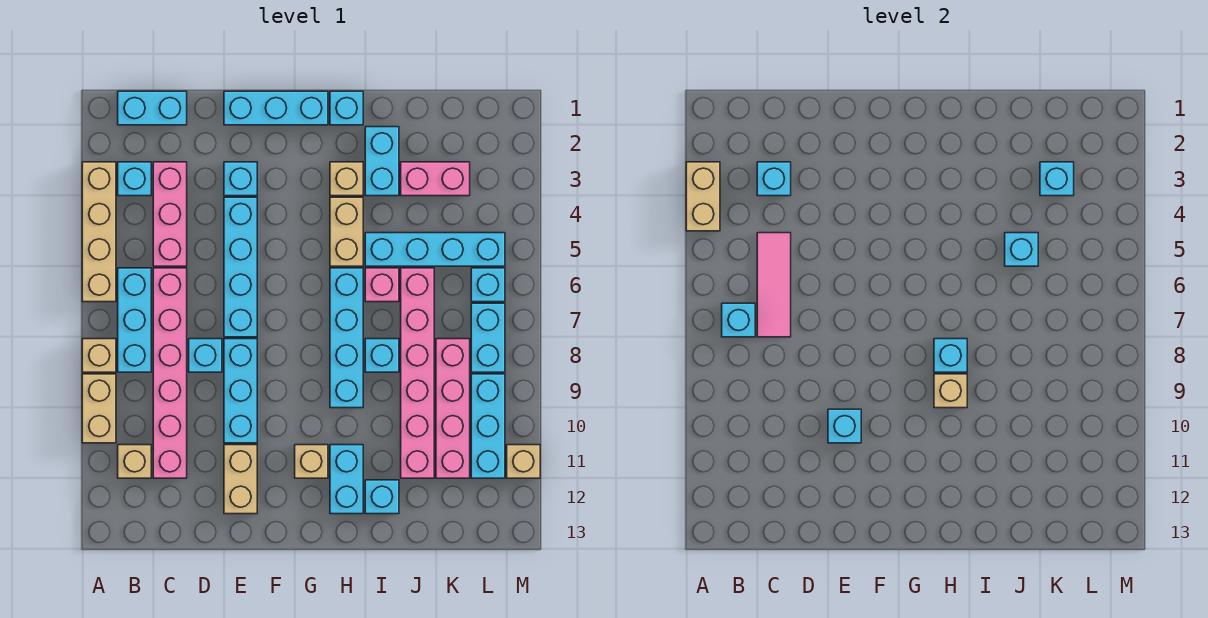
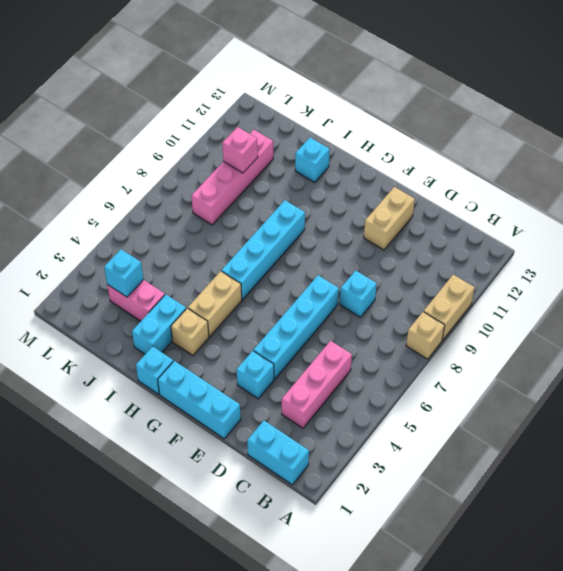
pink brick K10 level 2 -> pink brick I6 level 1
none -> tan brick A3:A6 level 1
none -> cyan brick B3 level 1
none -> cyan brick B6:B8 level 1
none -> tan brick B11 level 1

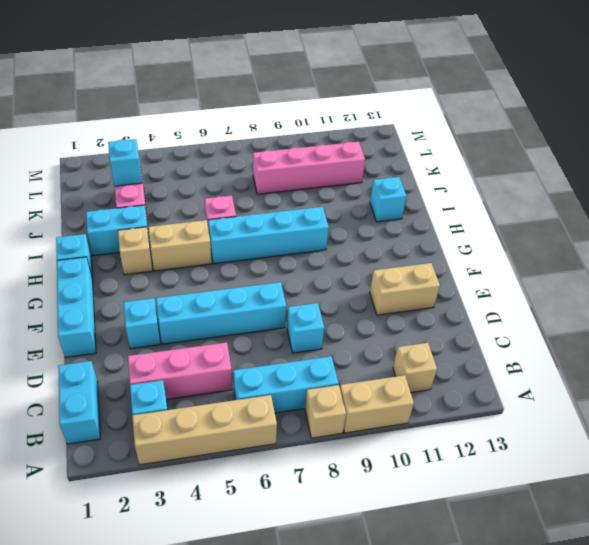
none -> pink brick C6:C11 level 1
none -> cyan brick E8:E10 level 1
none -> tan brick G11 level 1
none -> cyan brick H11:H12 level 1

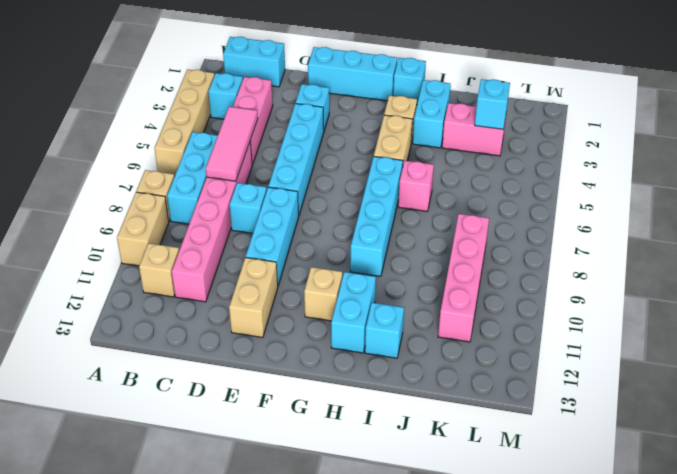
none -> cyan brick I5:L5 level 1
none -> cyan brick I8 level 1
none -> pink brick J6:J11 level 1
none -> cyan brick L6 level 1

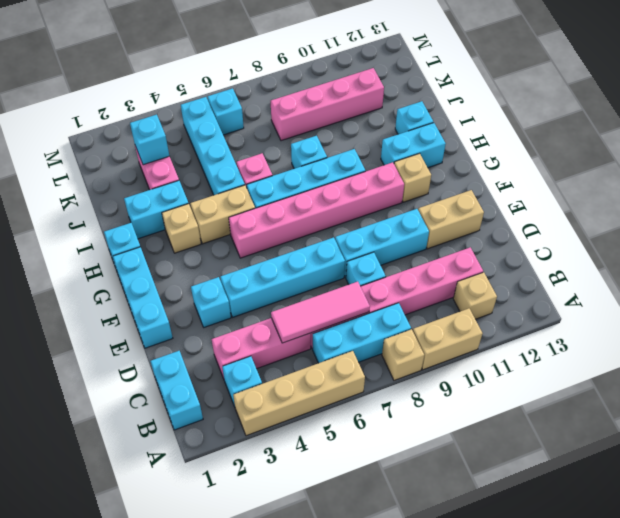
pink brick G5:G10 level 1 -> pink brick J6:J11 level 1
none -> cyan brick L7:L8 level 1
none -> cyan brick L9:L11 level 1
none -> tan brick M11 level 1
none -> tan brick A3:A4 level 2

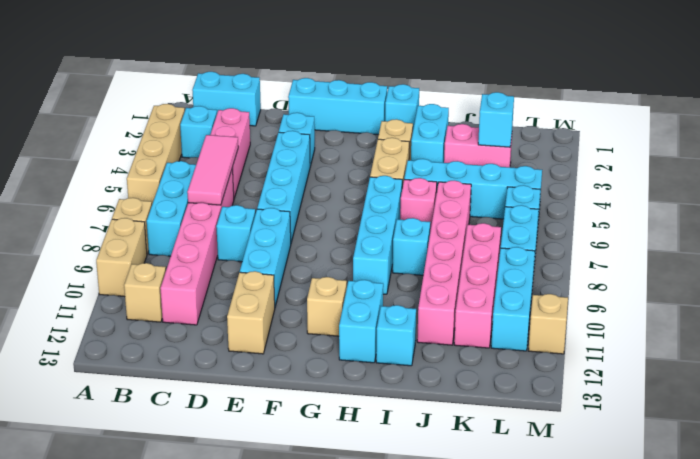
none -> tan brick A3:A4 level 2
none -> cyan brick B7 level 2
none -> cyan brick C3 level 2
none -> cyan brick E10 level 2

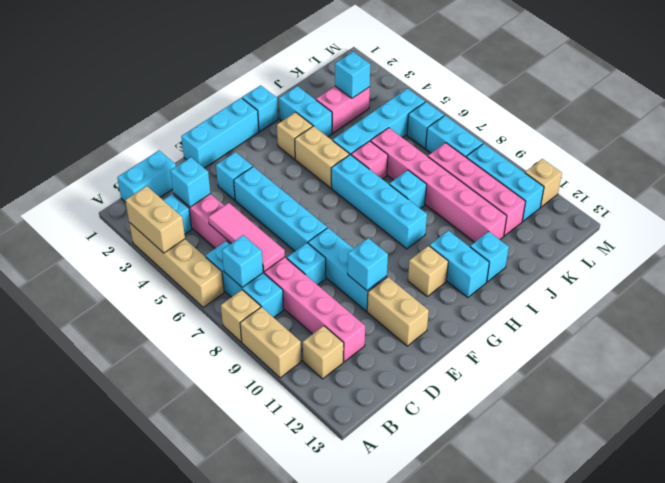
none -> cyan brick H8 level 2
none -> tan brick H9 level 2
none -> cyan brick J5 level 2

